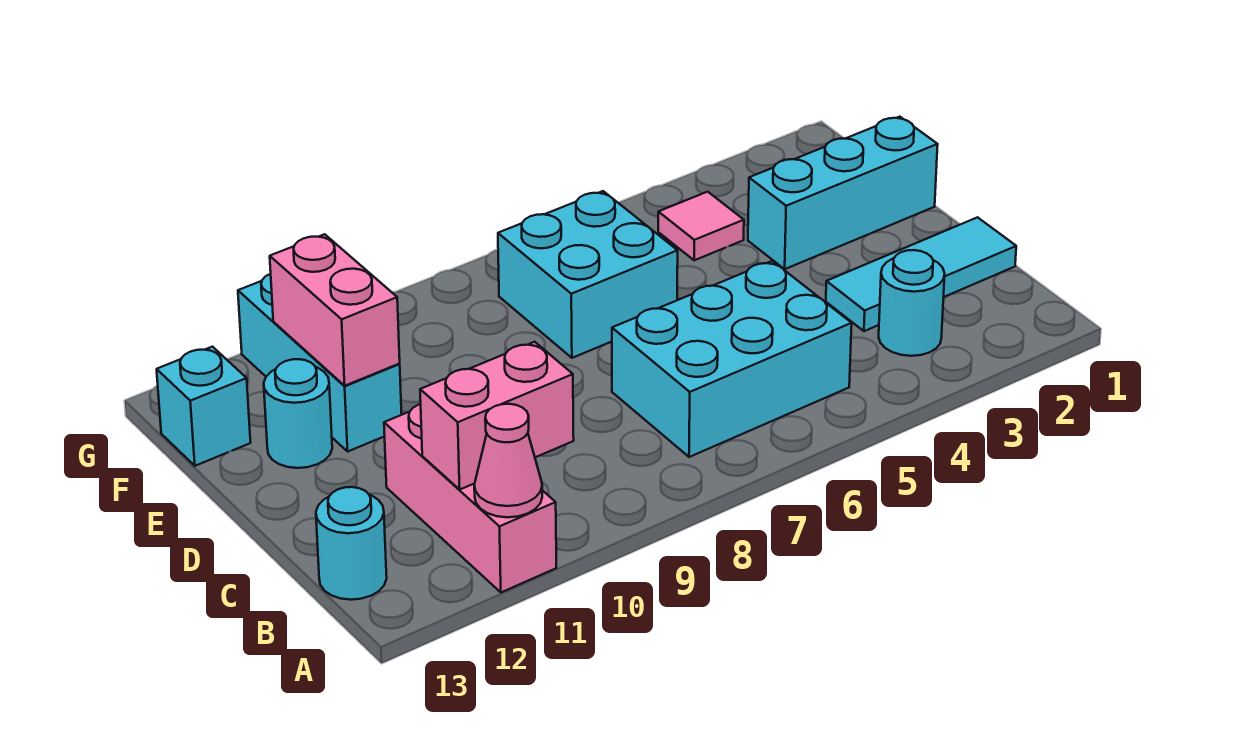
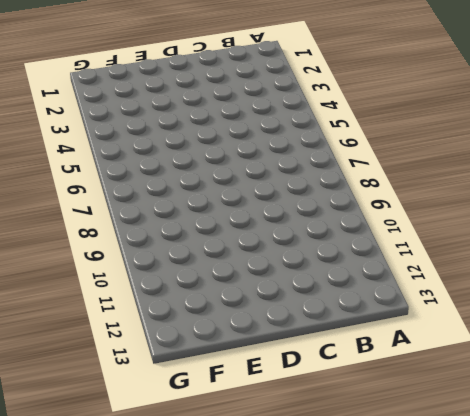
none -> pink brick A11:C11 level 1
none -> cyan round brick B3 level 1
none -> cyan brick B5:C7 level 1

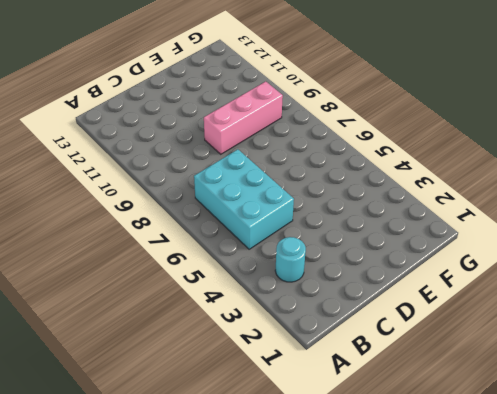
pink brick D9:F9 level 1 -> pink brick A11:C11 level 1
none -> cyan round brick B13 level 1
none -> cyan tile C1:C3 level 1
none -> cyan brick E1:E3 level 1

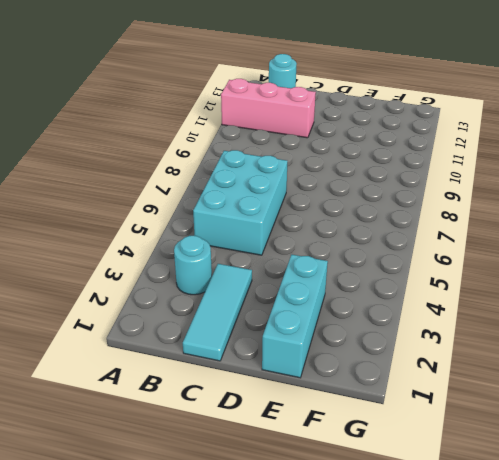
none -> cyan brick E6:F7 level 1
none -> cyan brick E11:G11 level 1
none -> cyan round brick E12 level 1

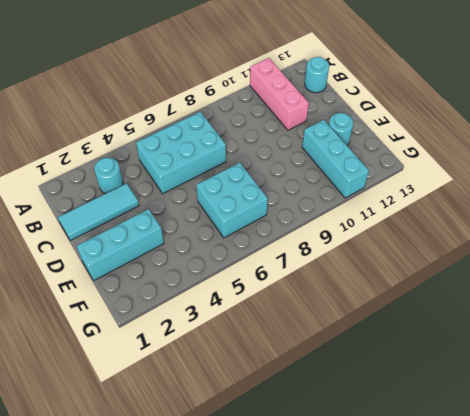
none -> pink tile F4 level 1
none -> cyan brick F13 level 1
none -> pink cone A11 level 2

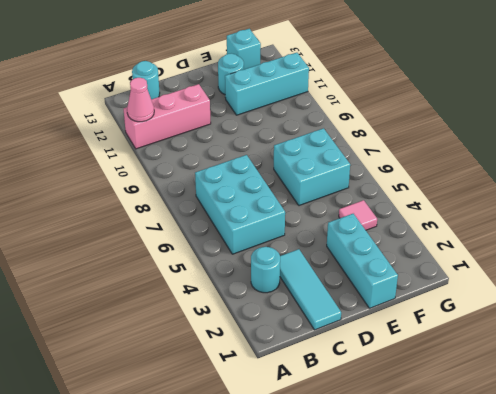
none -> pink brick B10:B11 level 2
none -> pink brick E11:F11 level 2

